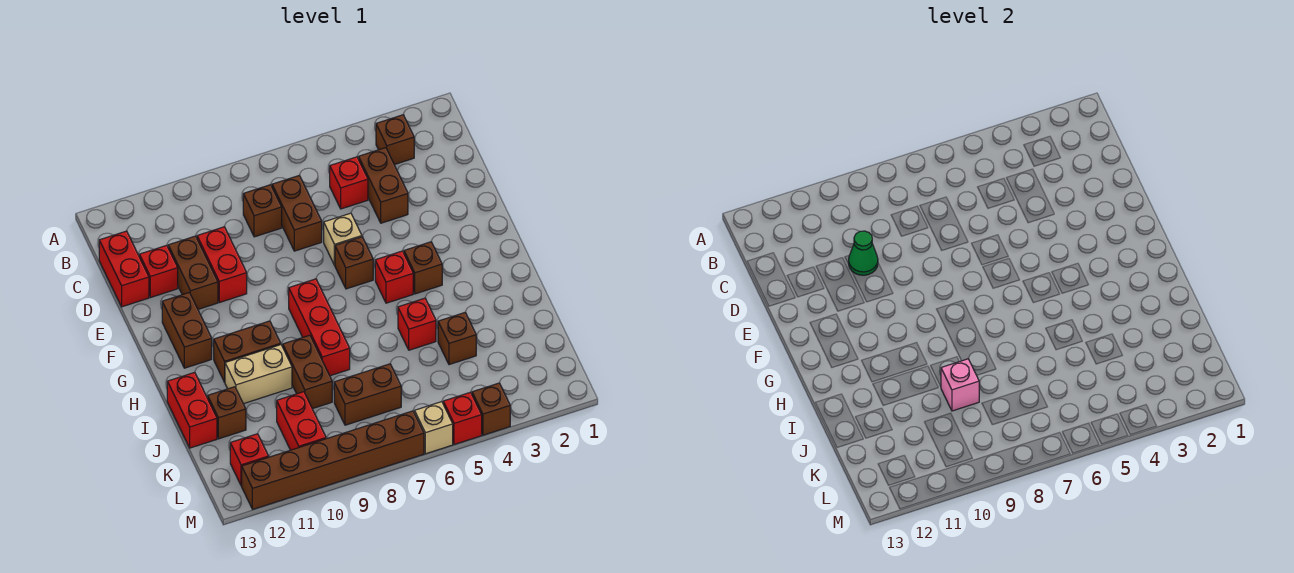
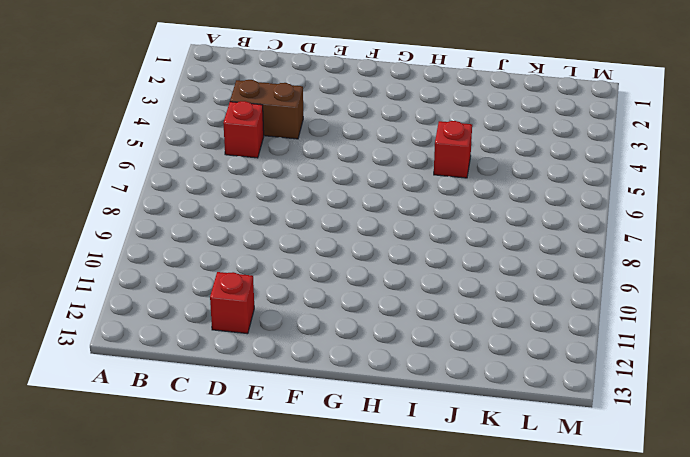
none -> brown brick B3 level 1
none -> brown brick C7:D7 level 1
none -> brown brick C8 level 1
none -> red brick C13:D13 level 1

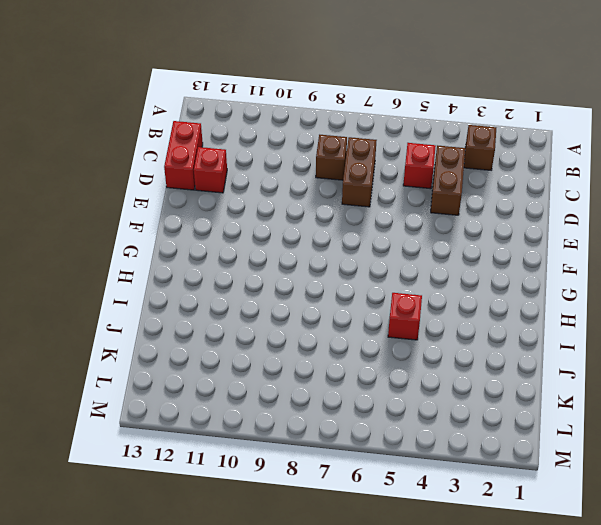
none -> red brick D10:E10 level 1
none -> brown brick D11:E11 level 1
none -> tan brick E6 level 1
none -> brown brick F6 level 1

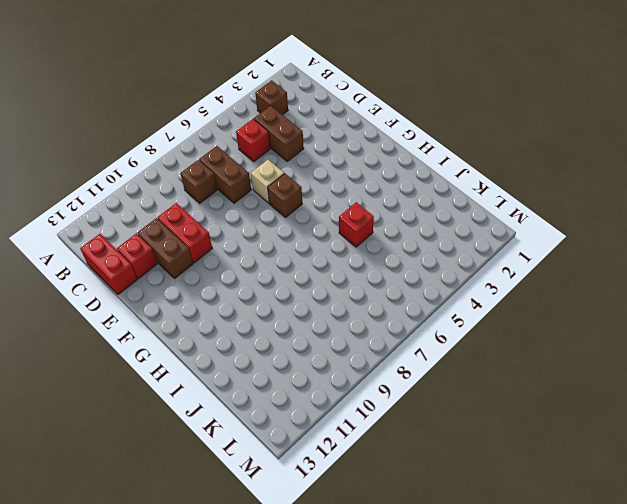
none -> brown brick F12:G12 level 1
none -> brown brick G4 level 1
none -> red brick G5 level 1
none -> red brick G8:I8 level 1

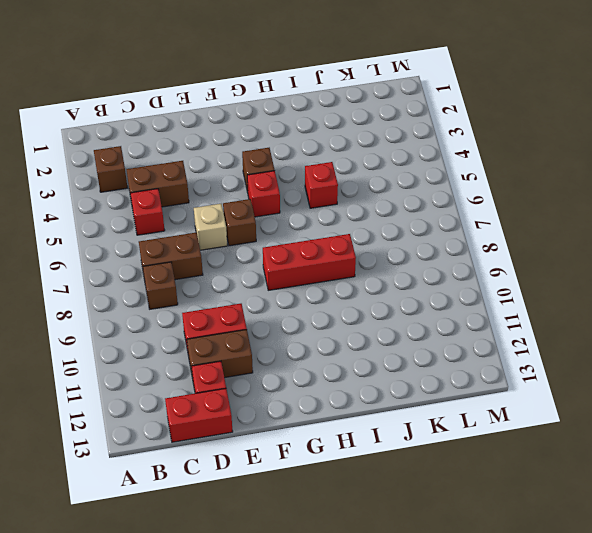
none -> brown brick F12:G12 level 1
none -> brown brick H10:H11 level 1
none -> brown brick I9:J9 level 1
none -> tan brick I10:I11 level 1

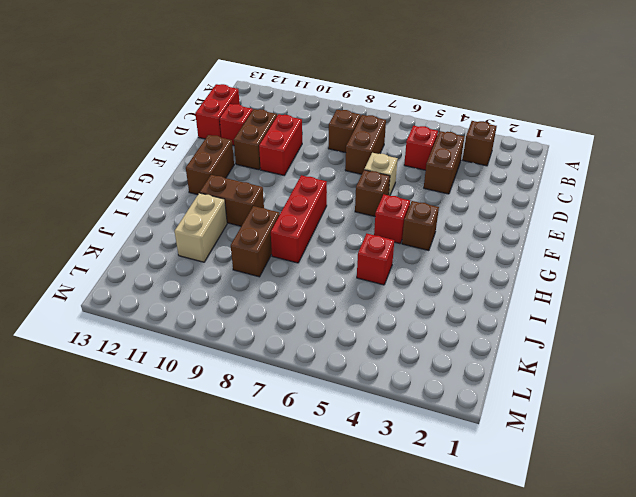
tan brick I11:J11 level 1 -> tan brick I10:I11 level 1
none -> red brick I13:J13 level 1
none -> brown brick J4 level 1
none -> brown brick J12 level 1
none -> brown brick K7:K8 level 1

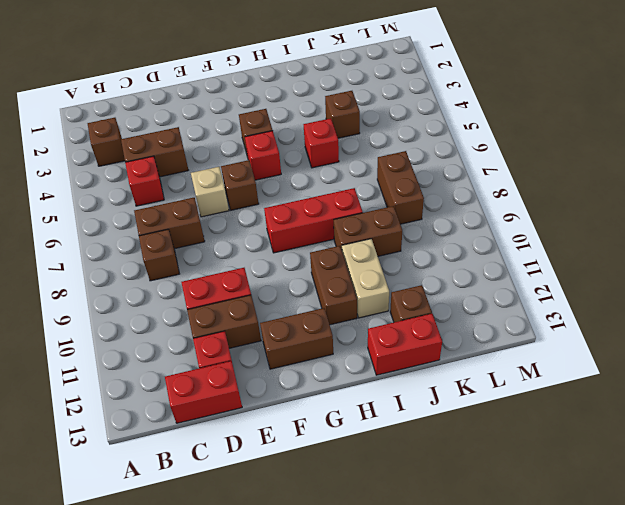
none -> red brick K10:L10 level 1
none -> red brick L12 level 1
none -> brown brick M4 level 1
none -> red brick M5 level 1

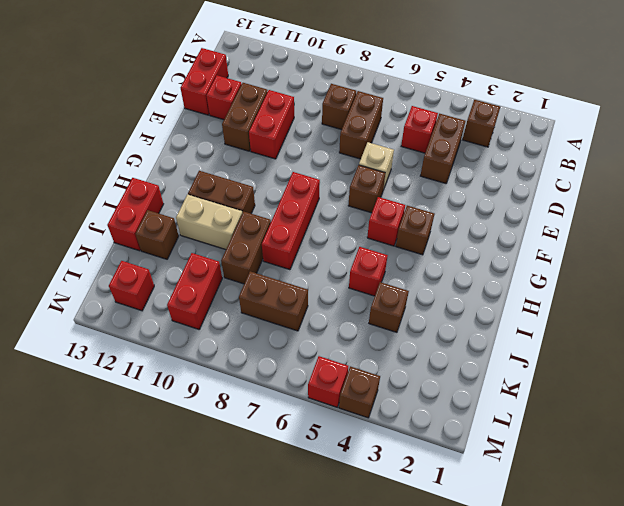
none -> brown brick F12:G12 level 1
none -> tan brick M6 level 1
none -> brown brick M7:M12 level 1
none -> green cone D10 level 2

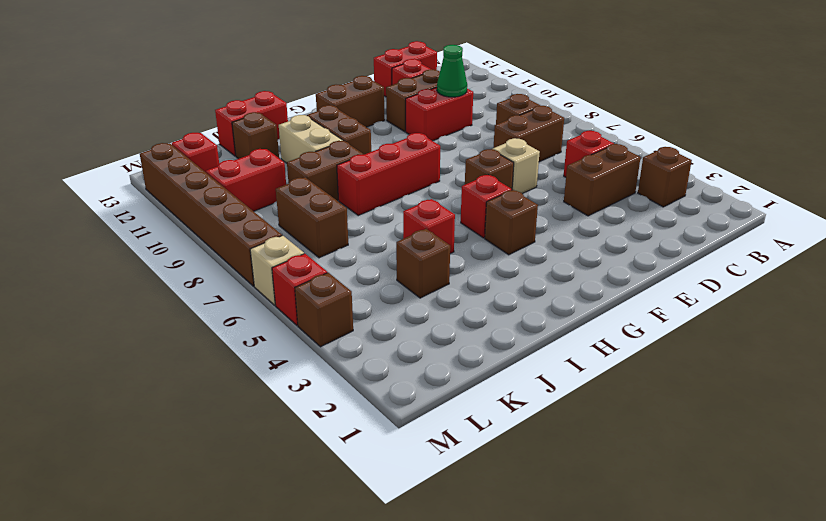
none -> pink brick J9 level 2

